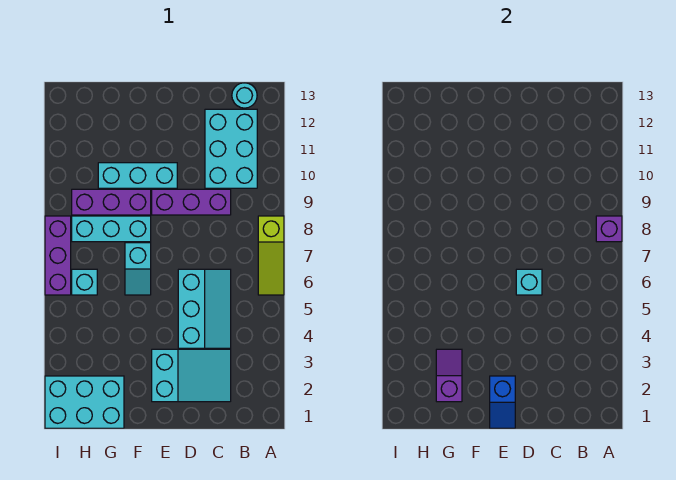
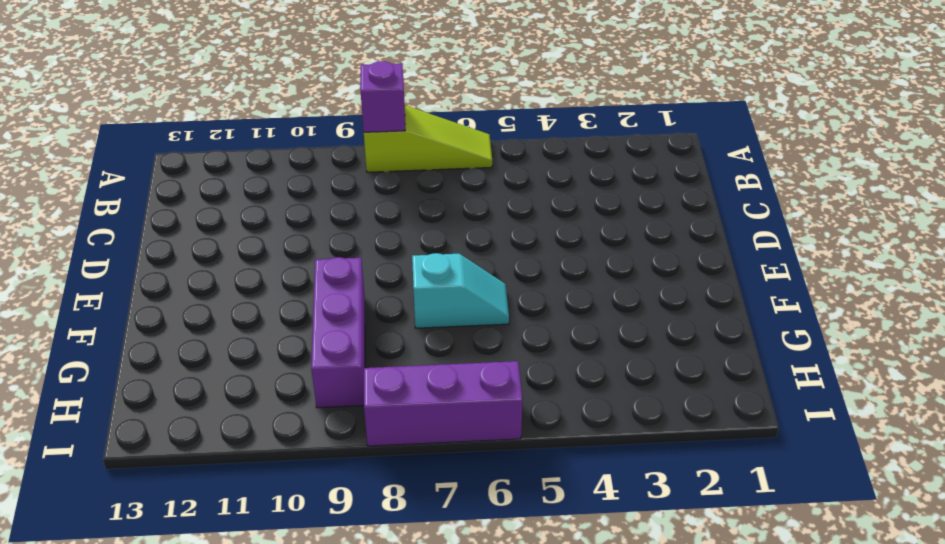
none -> cyan brick B10:C12 level 1
none -> cyan round brick B13 level 1
none -> cyan slope C2:E3 level 1 top E

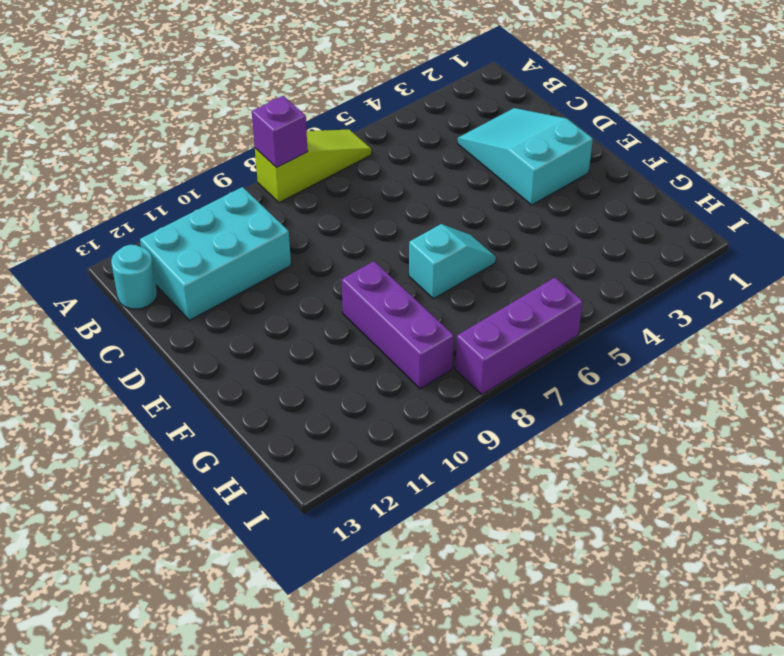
none -> cyan slope C4:D6 level 1 top D
none -> purple brick C9:E9 level 1
none -> cyan brick E10:G10 level 1

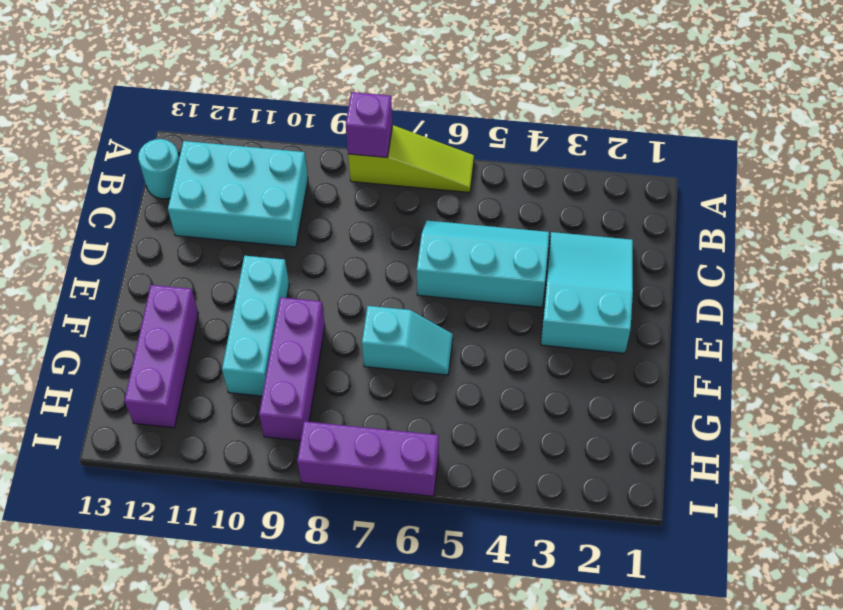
purple brick F12:H12 level 1 -> purple brick C9:E9 level 1
none -> cyan brick F8:H8 level 1
none -> cyan brick G1:I2 level 1
none -> cyan brick H6 level 1

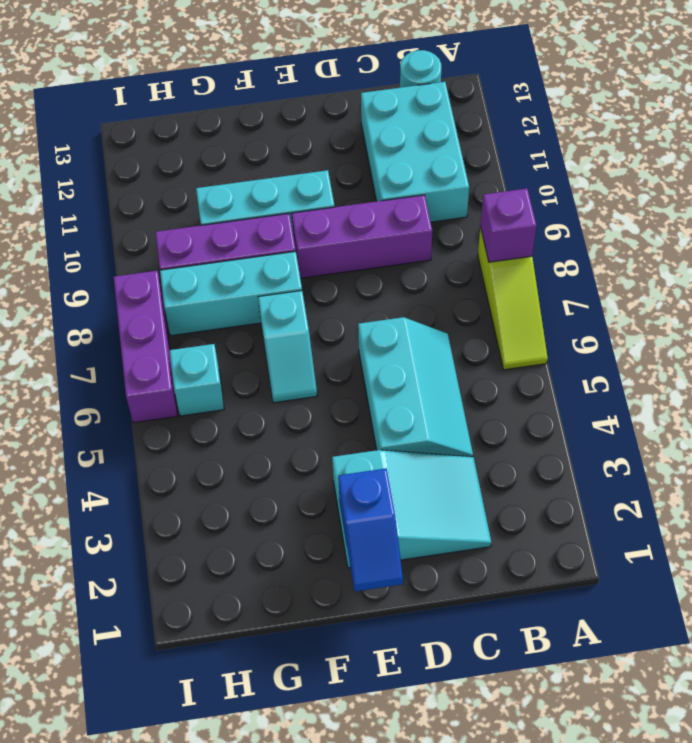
none -> cyan brick G1:I2 level 1
none -> cyan brick D6 level 2
none -> purple slope G2:G3 level 2 top 2

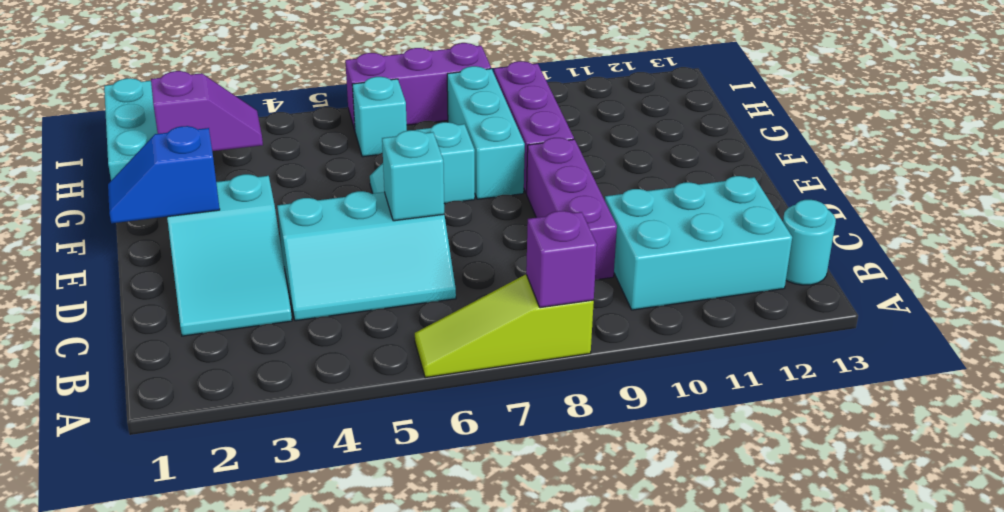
none -> cyan brick E10:G10 level 1

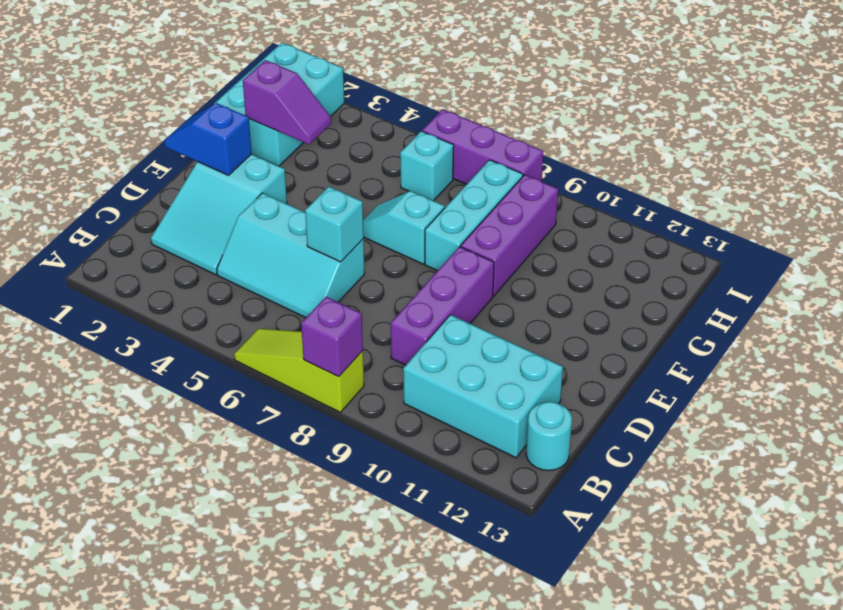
none -> cyan brick E10:G10 level 1

